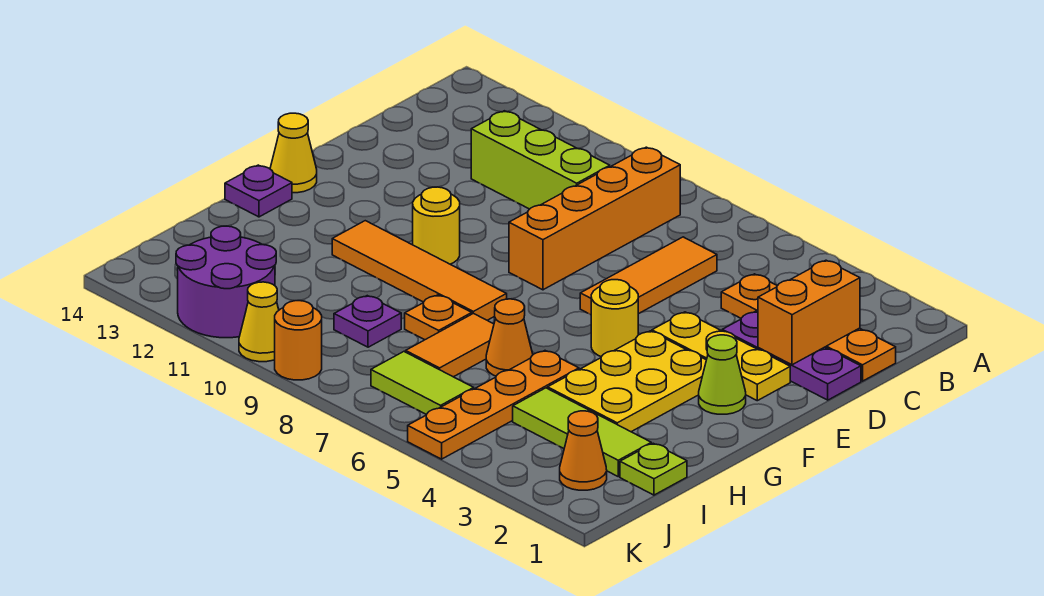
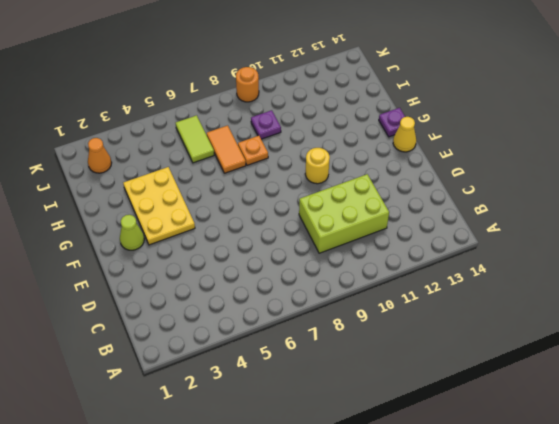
lime brick C9:D11 level 1 -> lime brick C9:C11 level 1
lime tile I6:J6 level 1 -> lime tile J6:J7 level 1
none -> orange brick B8:E8 level 1
none -> orange plate C1:C4 level 1
none -> orange tile C6:E6 level 1

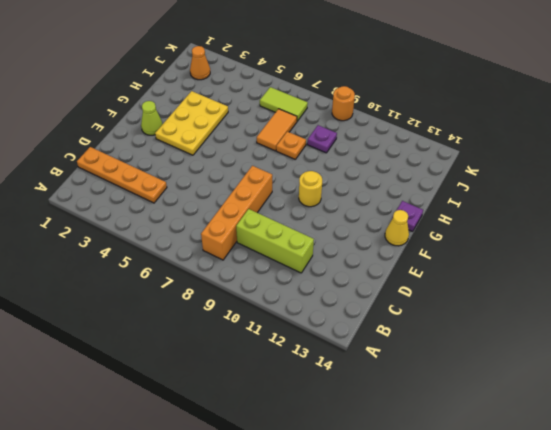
none -> orange tile C6:E6 level 1
none -> purple plate D1:D3 level 1
none -> yellow plate E2:E4 level 1

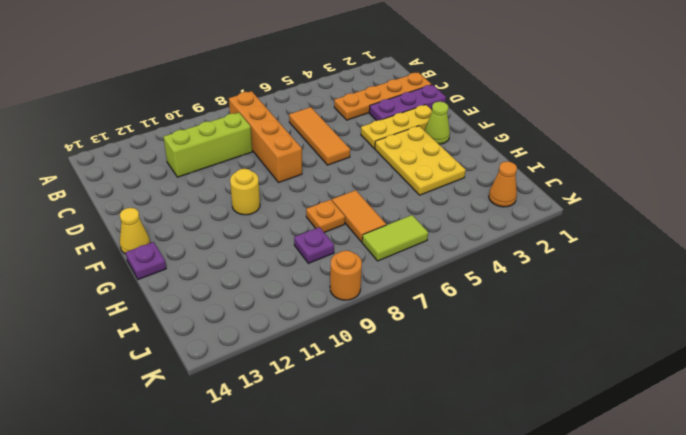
none -> yellow round brick F5 level 1
none -> orange tile G8:G11 level 1
none -> orange plate H5:K5 level 1

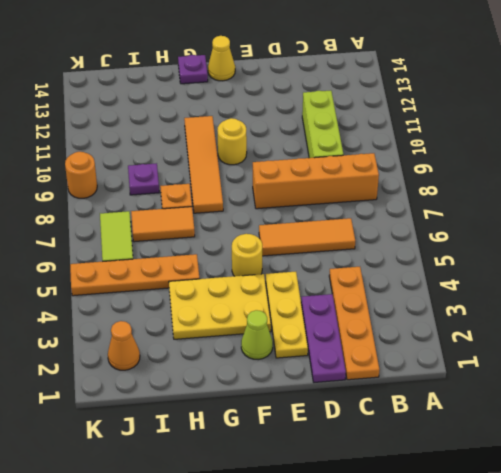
none -> orange cone H6 level 1
none -> lime plate I1 level 1
none -> lime tile I2:I4 level 1

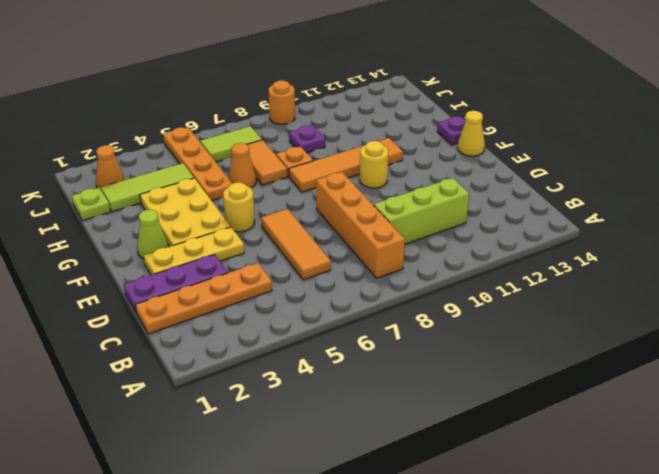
none -> purple round brick J11:K12 level 1
none -> yellow cone K10 level 1
none -> orange brick C2:D2 level 2

